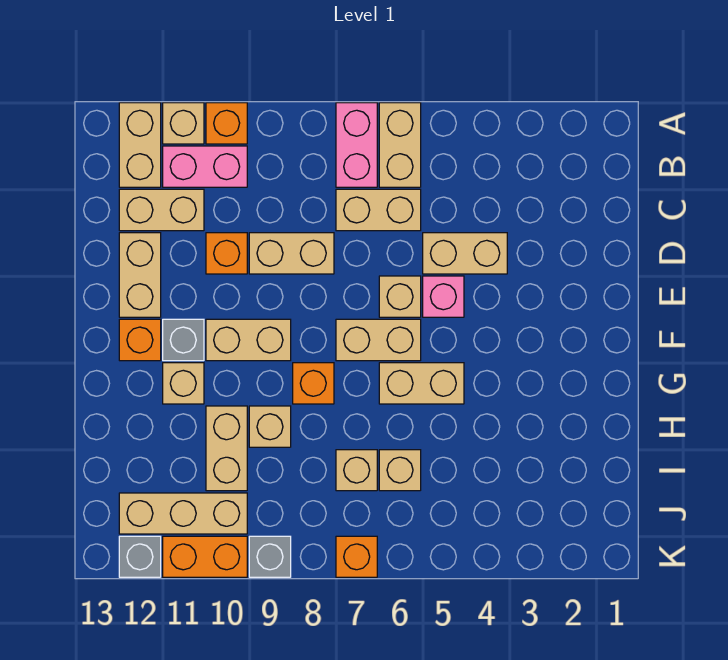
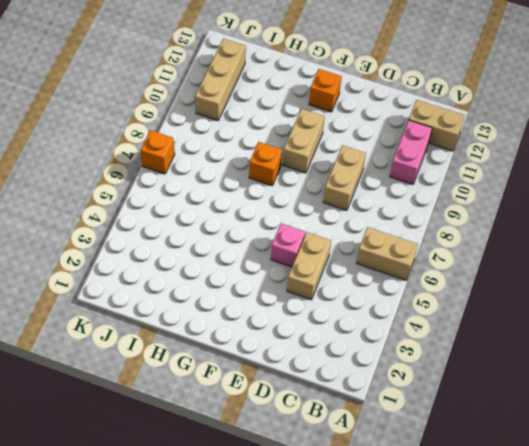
none -> pink brick A7:B7 level 1
none -> orange brick A10 level 1
none -> tan brick A11 level 1
none -> tan brick C6:C7 level 1

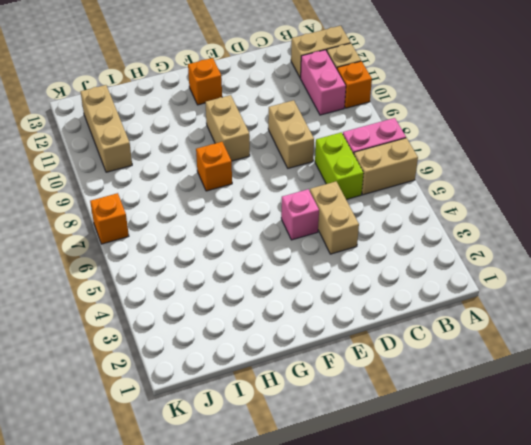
lime brick C6:C7 level 1 -> tan brick C6:C7 level 1
none -> tan brick C11:C12 level 1
none -> orange brick D10 level 1
none -> tan brick D12:E12 level 1
none -> tan brick E6 level 1

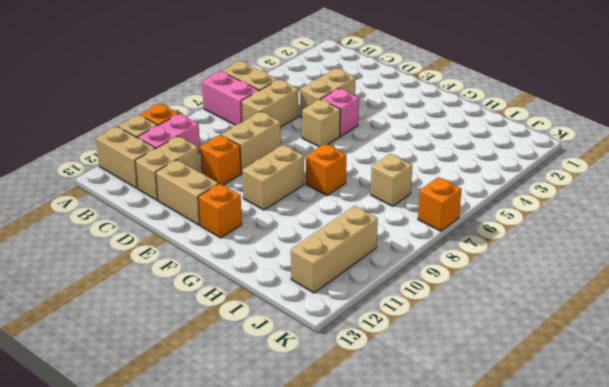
none -> tan brick F6:F7 level 1
none -> grey brick F11 level 1
none -> tan brick G5:G6 level 1
none -> tan brick G11 level 1

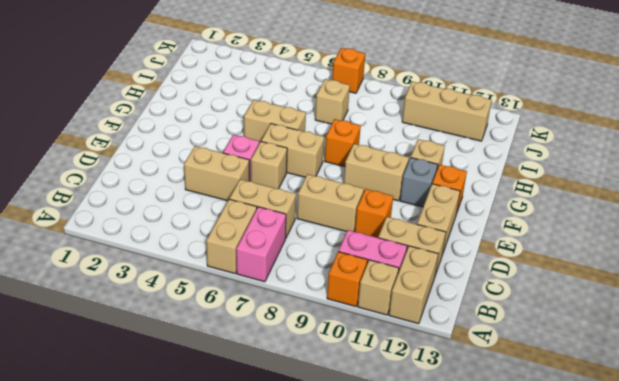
none -> tan brick H9 level 1
none -> tan brick H10:I10 level 1
none -> tan brick I6 level 1
none -> grey brick K9 level 1

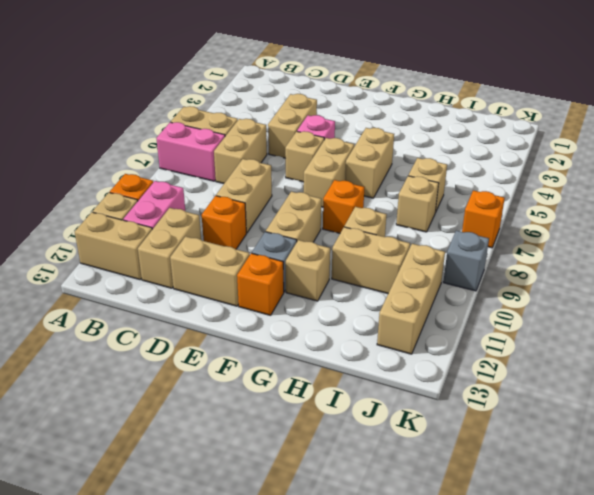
none -> orange brick K10:K11 level 1
none -> grey brick K12 level 1

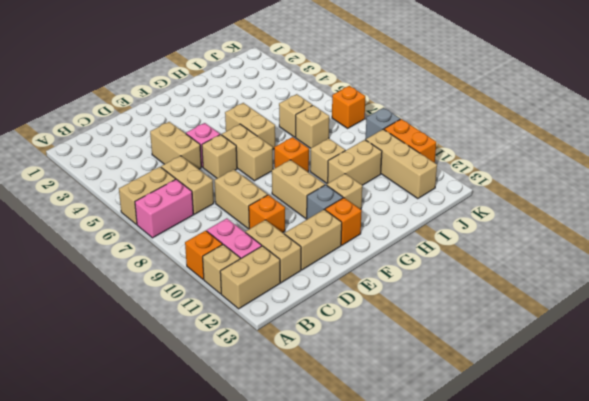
none -> grey brick K12 level 1

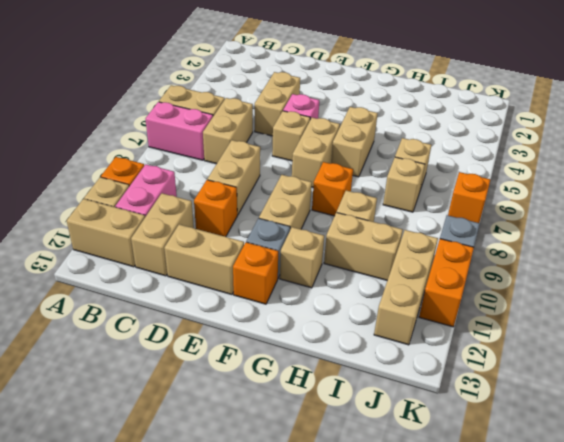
none -> grey brick K12 level 1

